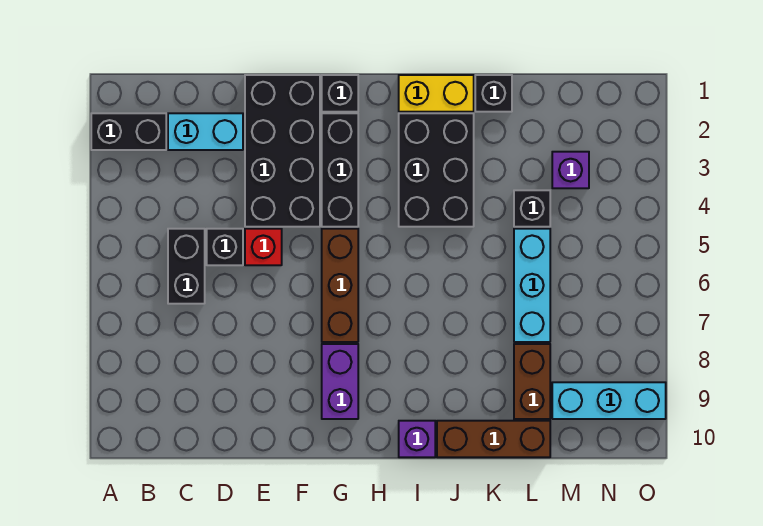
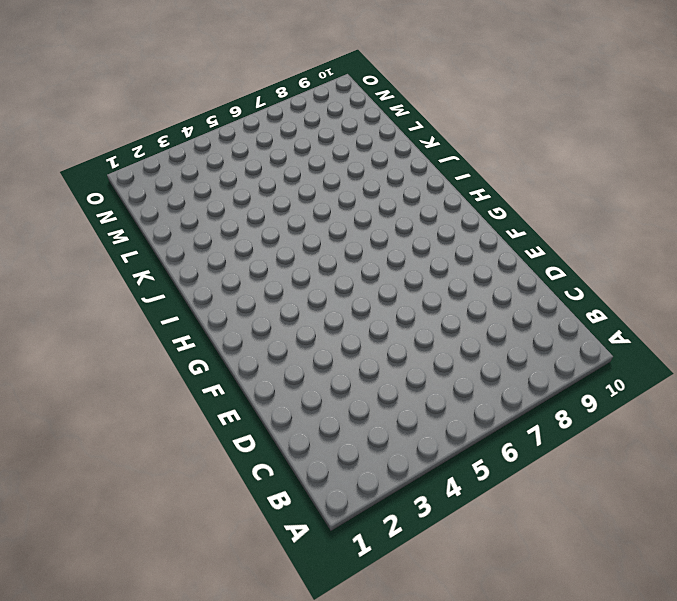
none -> black brick A2:B2 level 1
none -> cyan brick C2:D2 level 1
none -> black brick C5:C6 level 1

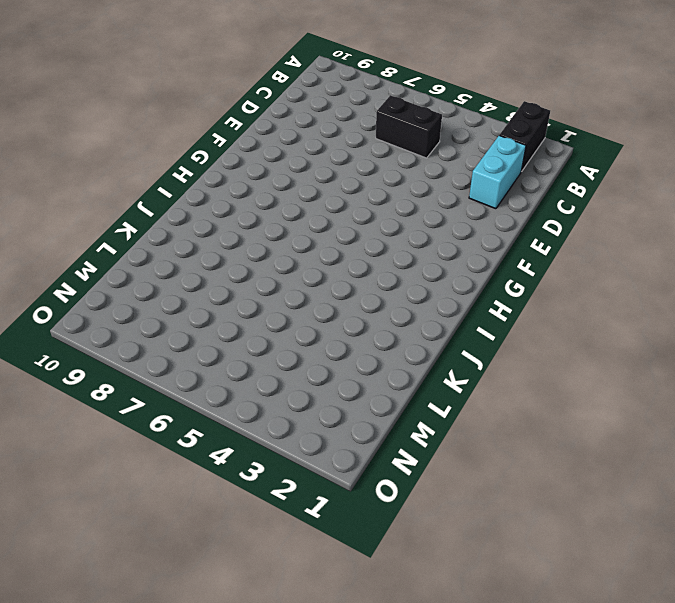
none -> black brick D5 level 1
none -> black brick E1:F4 level 1
none -> red brick E5 level 1

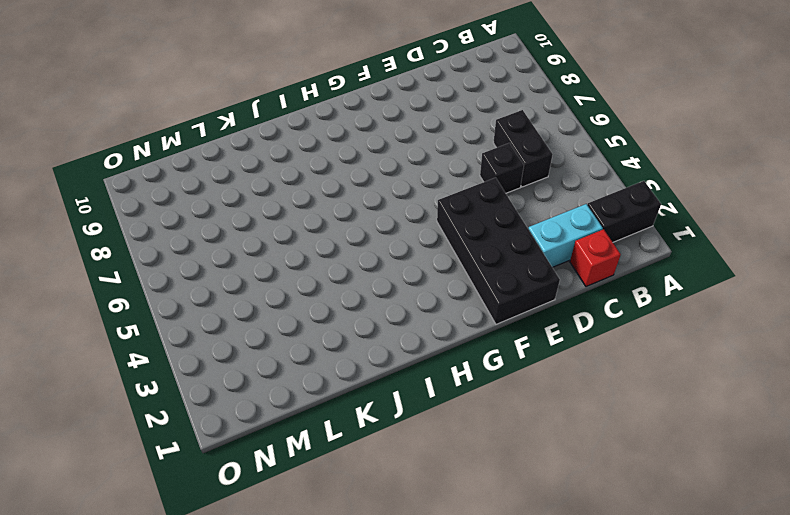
red brick C1 level 1 -> red brick E5 level 1
none -> black brick G1 level 1
none -> black brick G2:G4 level 1
none -> brown brick G5:G7 level 1

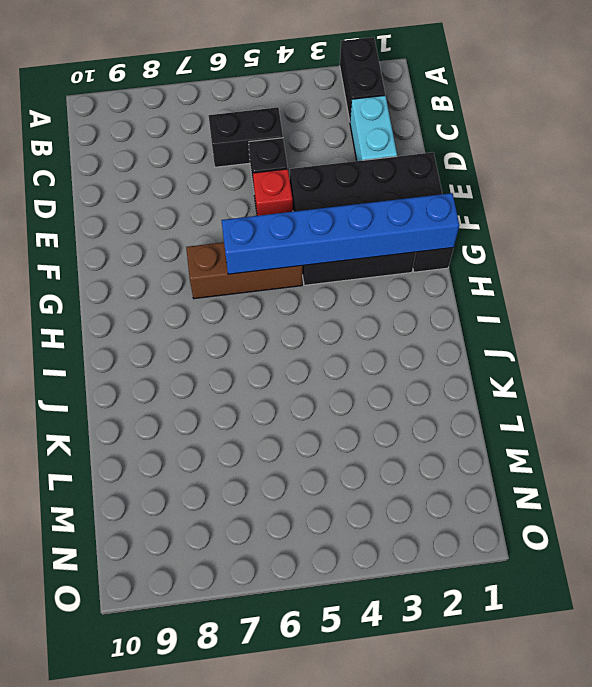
blue brick G1:G6 level 2 -> none
none -> purple brick G8:G9 level 1
none -> yellow brick I1:J1 level 1
none -> black brick I2:J4 level 1

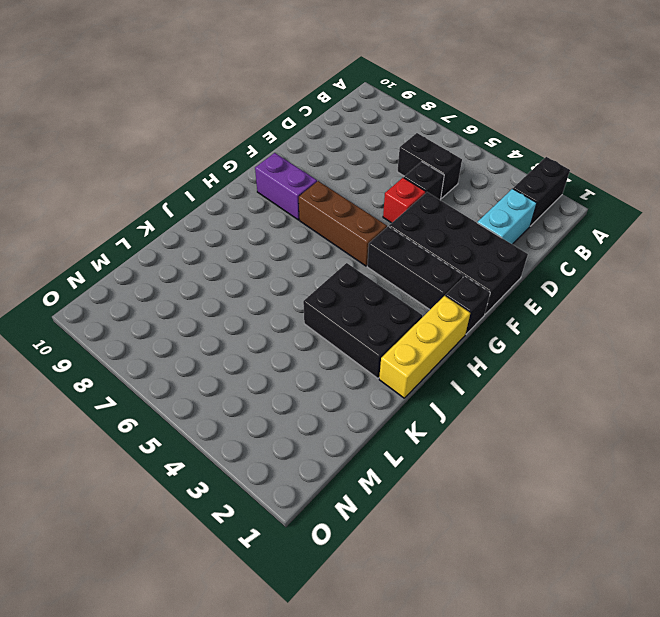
yellow brick H1:J1 level 1 -> yellow brick I1:J1 level 1
none -> purple brick I10 level 1
none -> brown brick J10:L10 level 1
none -> black brick K1 level 1

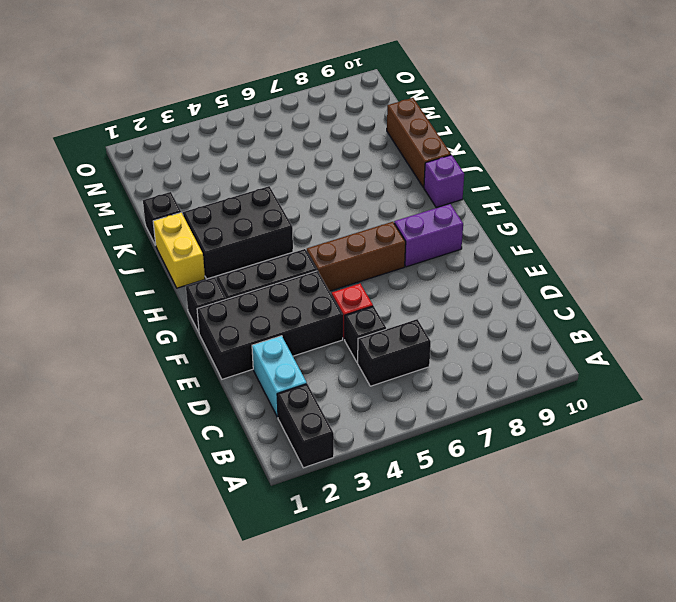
none -> black brick L4 level 1
none -> cyan brick L5:L7 level 1
none -> brown brick L8:L9 level 1

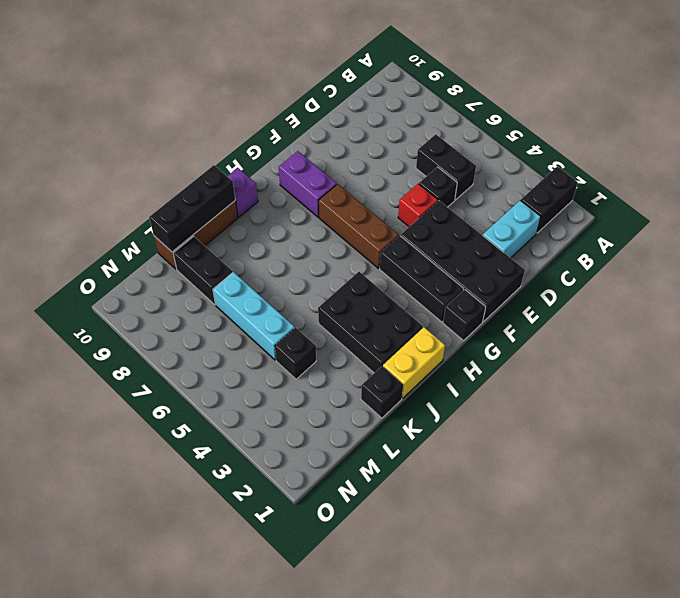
black brick J10:L10 level 2 -> none
black brick L8:L9 level 1 -> brown brick L8:L9 level 1
none -> purple brick M3 level 1
none -> cyan brick M9:O9 level 1

